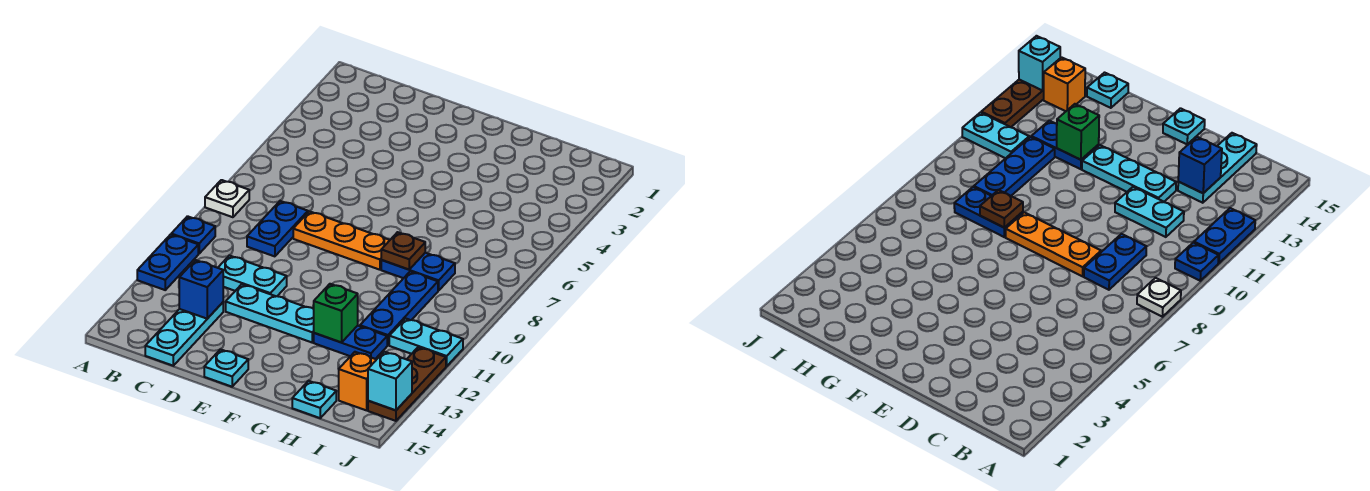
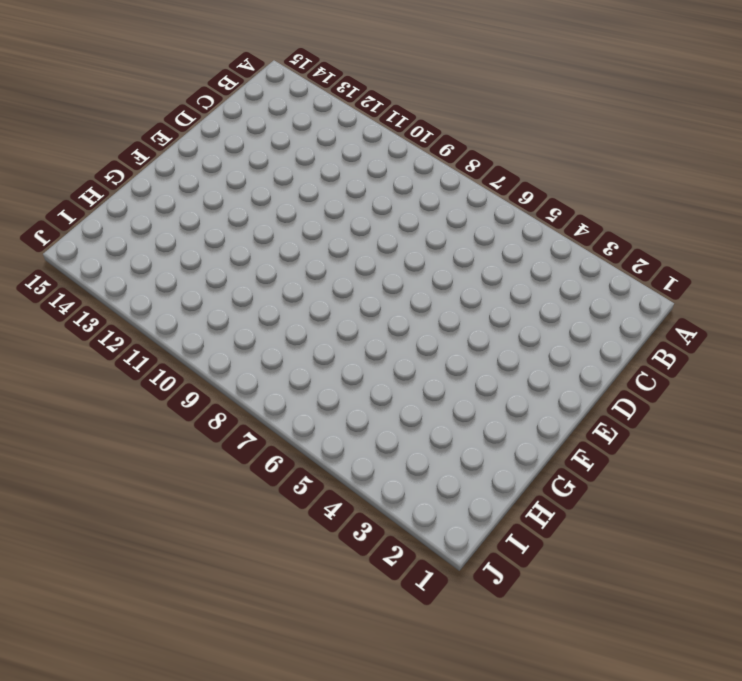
none -> white plate A8 level 1
none -> blue plate A10 level 1
none -> blue plate A11:A12 level 1

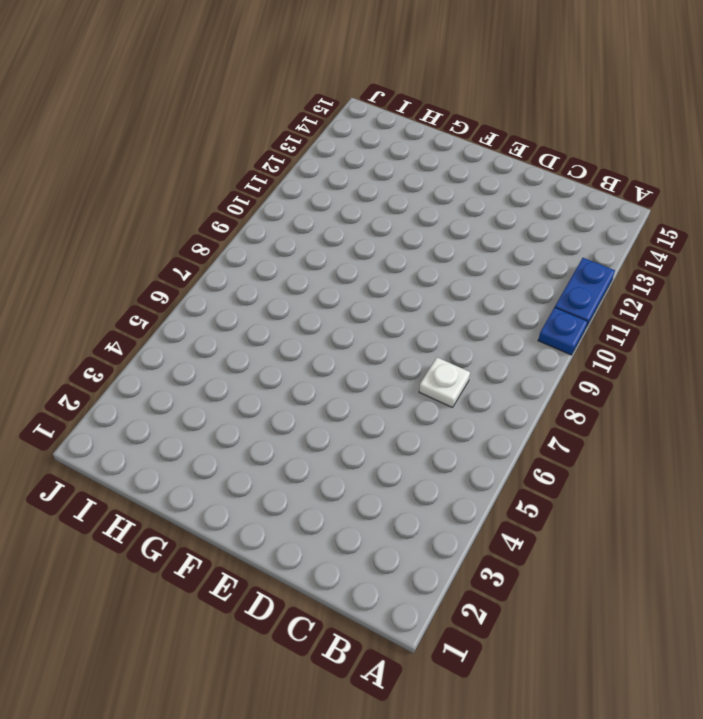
white plate C7 level 1 -> white plate A8 level 1
none -> blue plate C8:C9 level 1
none -> cyan plate C11:D11 level 1
none -> cyan plate C13:C15 level 1

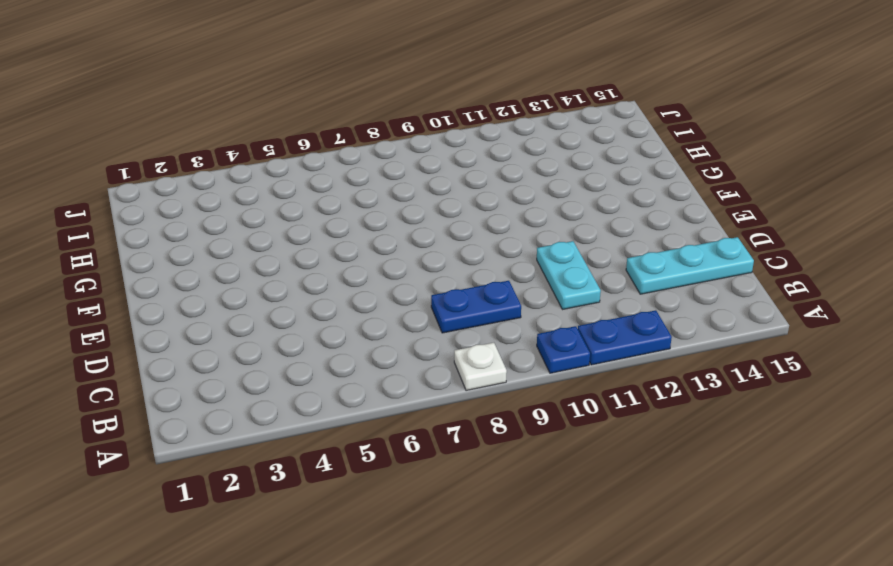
none -> orange plate D8:F8 level 1
none -> cyan plate D12:F12 level 1
none -> cyan plate E15 level 1

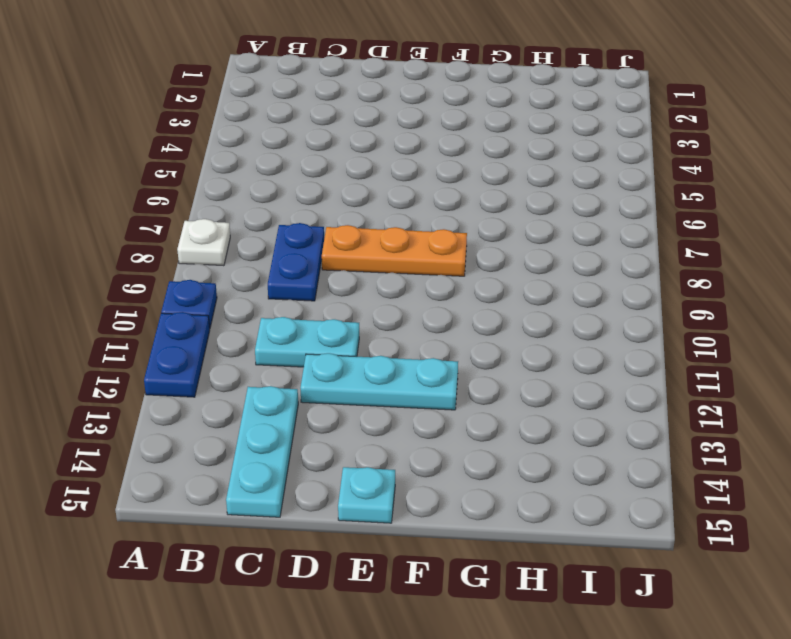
none -> blue plate G8:H8 level 1
none -> blue plate G12:H12 level 1
none -> blue plate H9:H11 level 1

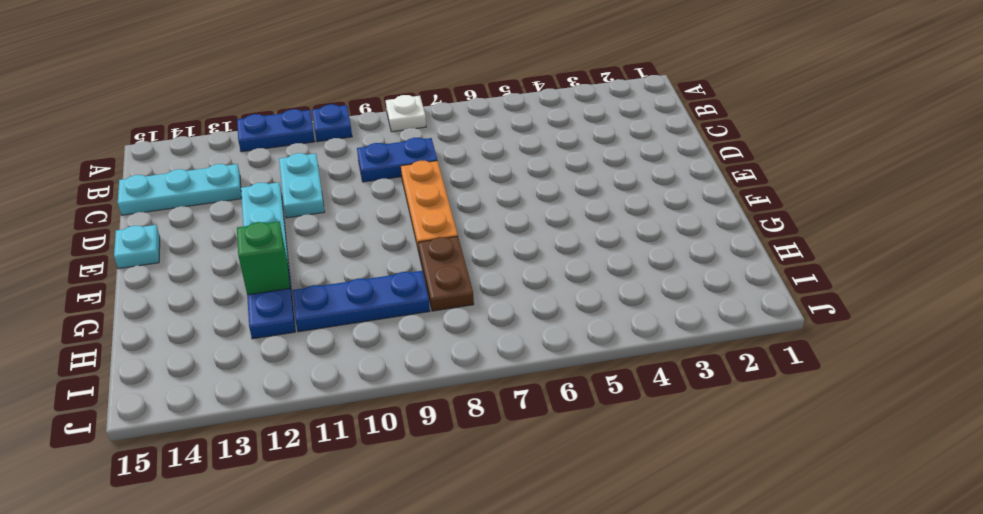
brown plate G8:H8 level 1 -> blue plate G8:H8 level 1
none -> cyan plate H15 level 1
none -> cyan plate I11:J11 level 1
none -> orange brick I14 level 1

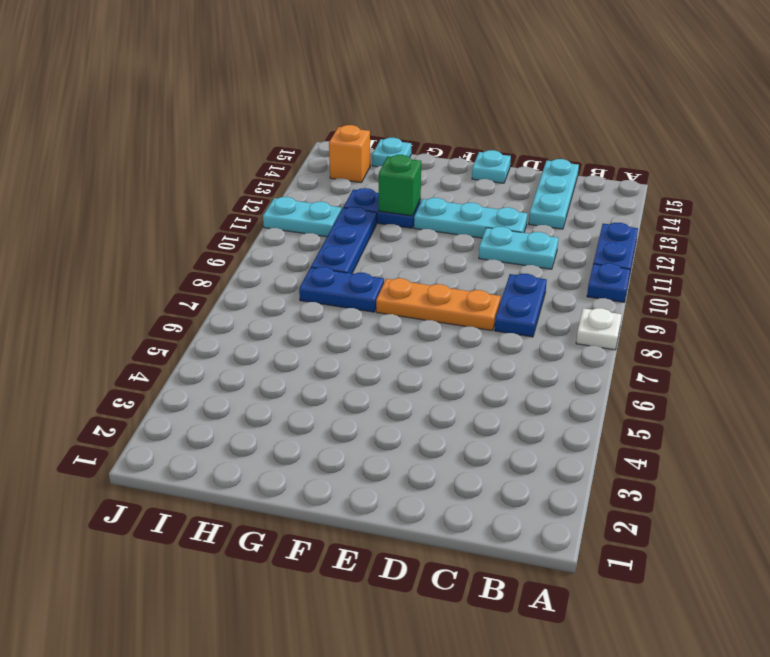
none -> brown plate J12:J14 level 1
none -> blue brick C13 level 2
none -> brown plate G8 level 2

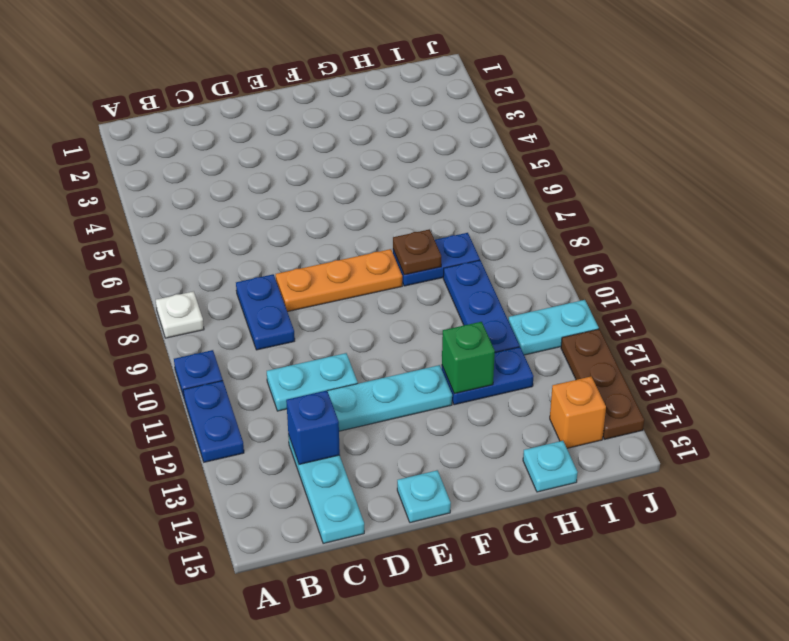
none -> cyan brick J14 level 2

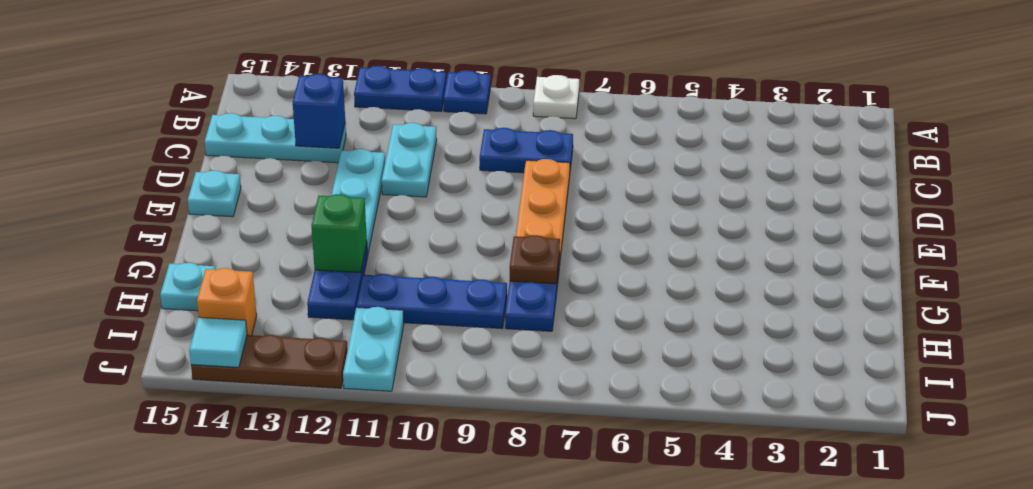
cyan tile J14 level 2 -> cyan brick J14 level 2

